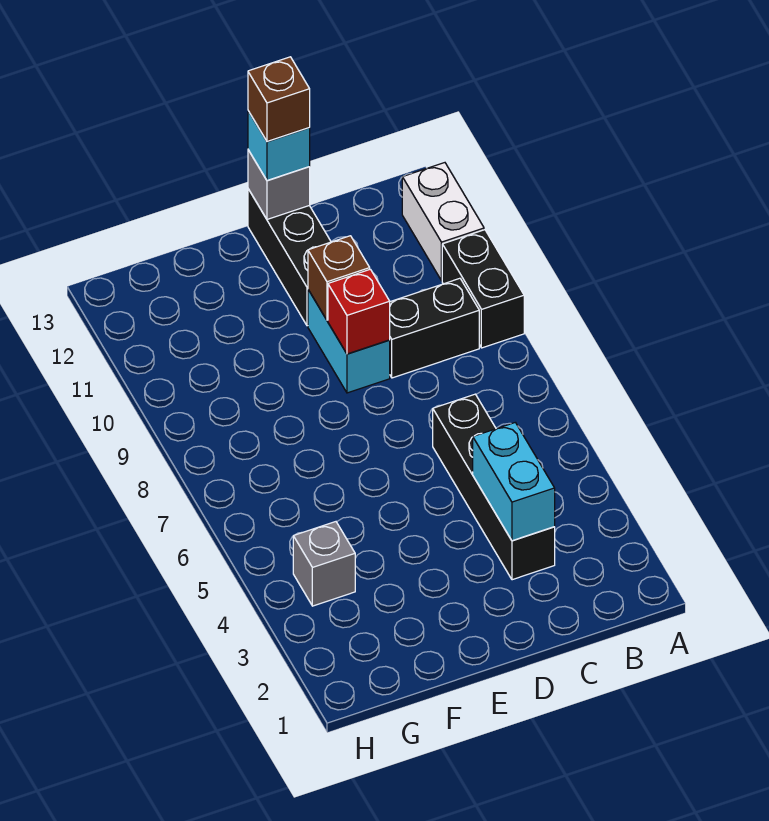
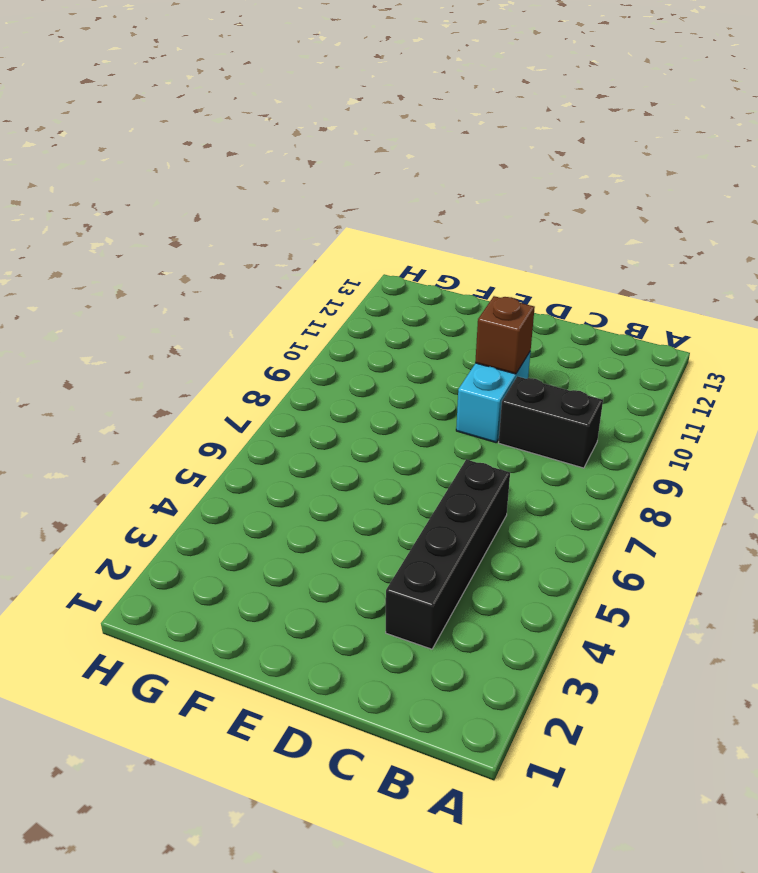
none -> black brick A9:A10 level 1
none -> white brick A11:A12 level 1
none -> black brick D11:D13 level 1

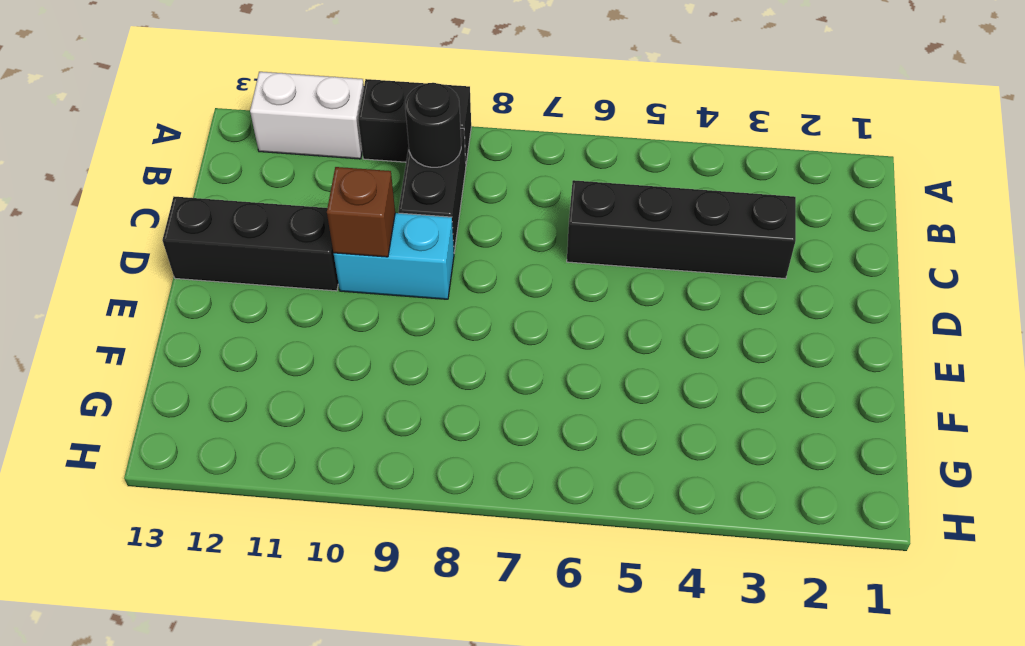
black round brick B9 level 2 -> none
none -> grey brick G4 level 1
none -> cyan brick C3:C4 level 2
none -> red brick D9 level 2

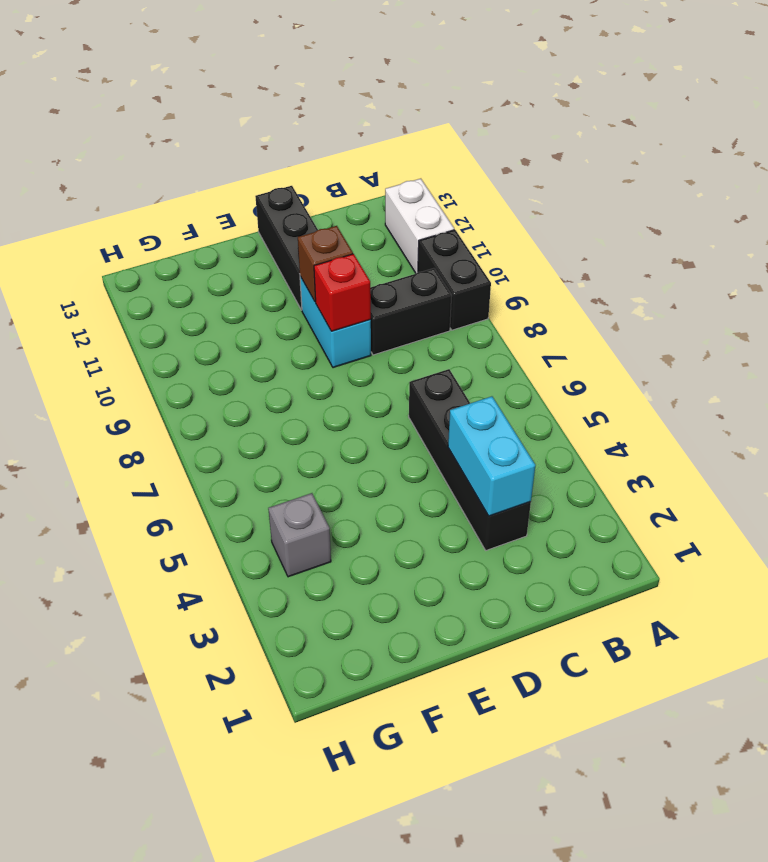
none -> grey brick D13 level 2
none -> cyan brick D13 level 3
none -> brown brick D13 level 4

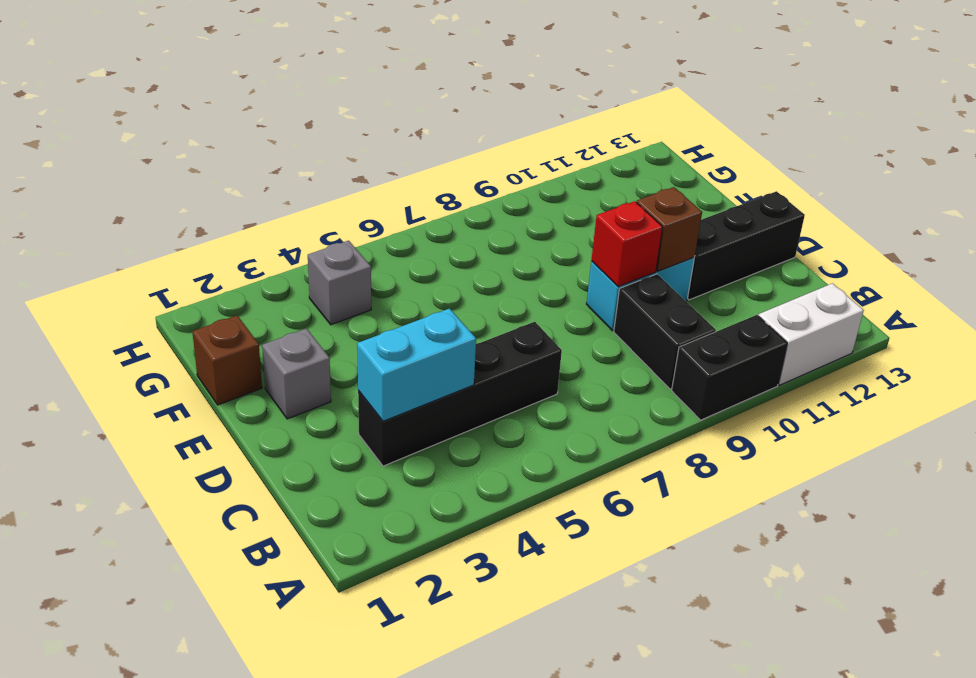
grey brick E2 level 1 -> grey brick D13 level 2
brown brick F1 level 1 -> brown brick D13 level 4
none -> cyan brick D13 level 3

